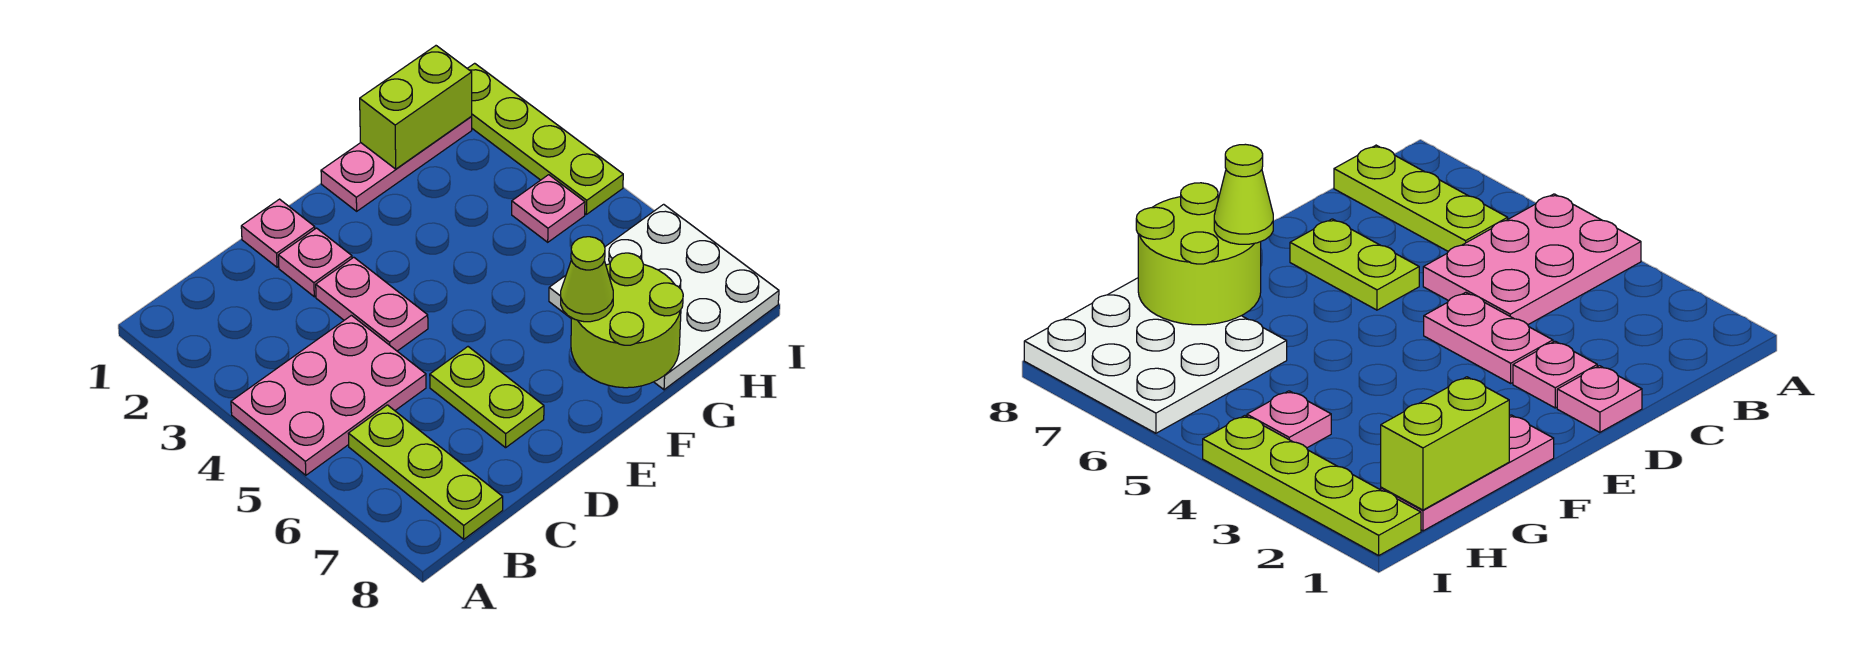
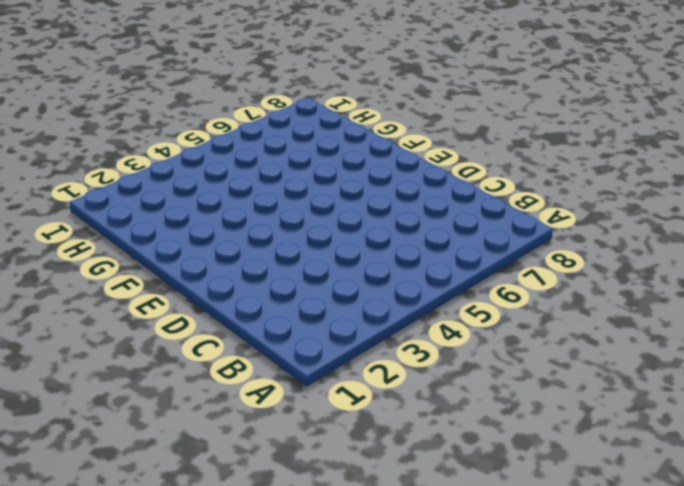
none -> pink plate A4:C5 level 1
none -> lime plate B6:B8 level 1
none -> pink plate D1 level 1

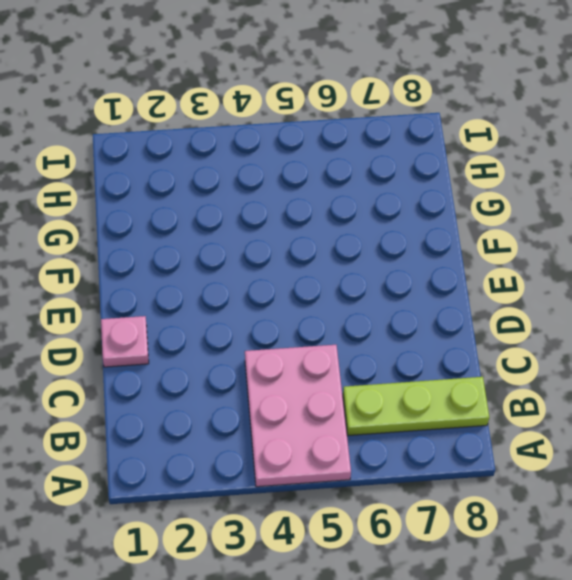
none -> pink plate D2 level 1
none -> pink plate D3:D4 level 1
none -> lime plate D6:D7 level 1

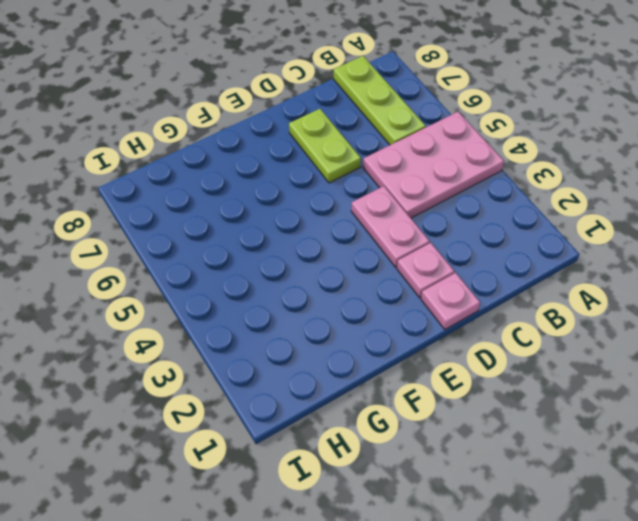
none -> pink plate F1:H1 level 1
none -> white plate G6:I8 level 1
none -> pink plate H4 level 1

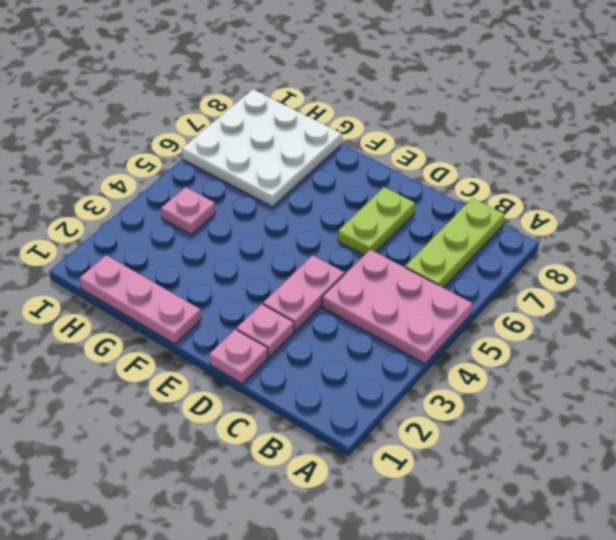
none -> lime plate I1:I4 level 1
none -> lime round brick F7:G8 level 2
none -> lime brick G1:H1 level 2

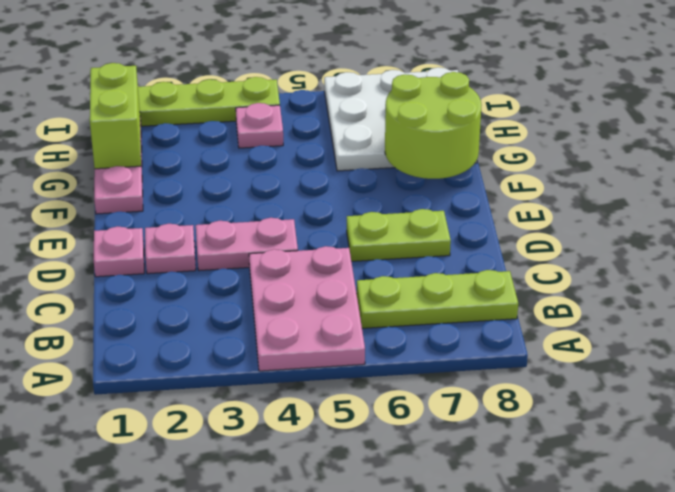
none -> lime cone F7 level 3

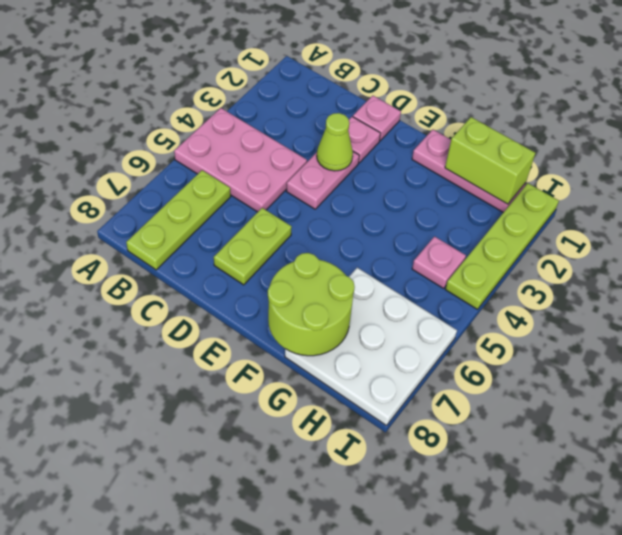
lime cone D3 level 2 -> lime cone F7 level 3

